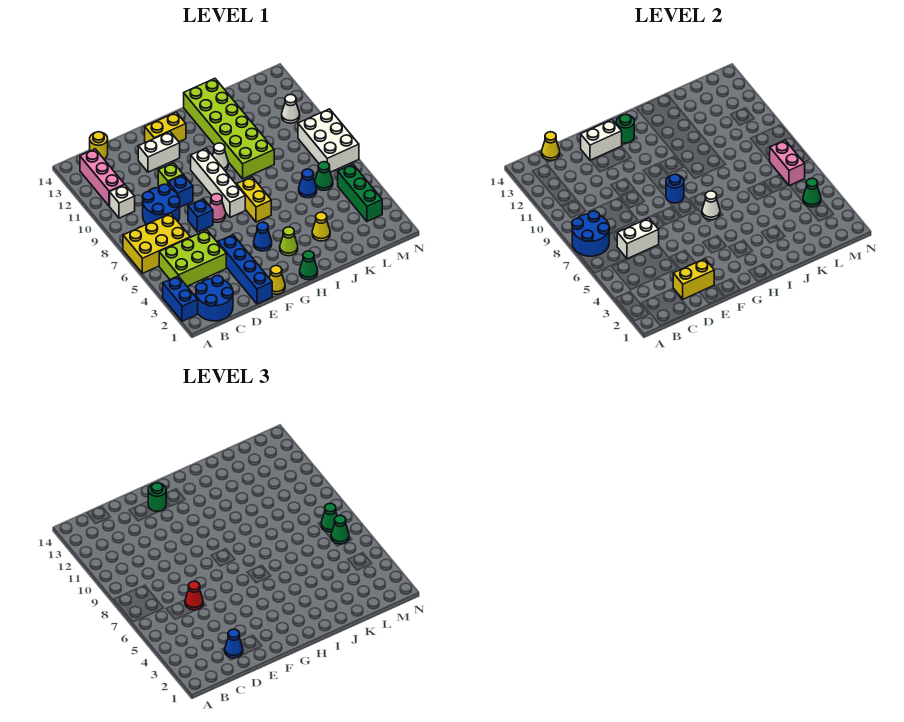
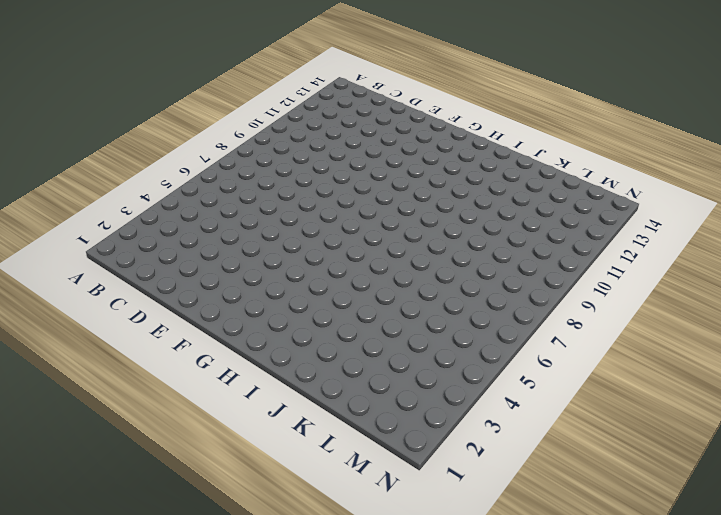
none -> blue brick A2:A3 level 1
none -> yellow brick A6:C7 level 1
none -> blue round brick B1:C2 level 1
none -> lime brick B4:D5 level 1

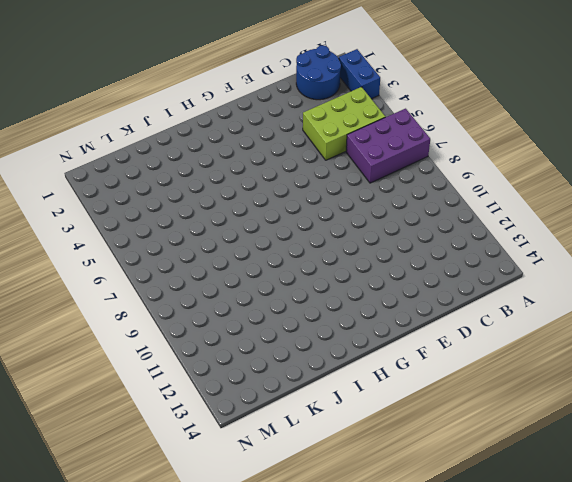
purple brick A6:C7 level 1 -> yellow brick A6:C7 level 1
none -> white brick B10 level 1
none -> pink brick B11:B13 level 1
none -> blue round brick C8:D9 level 1
none -> yellow round brick C14 level 1

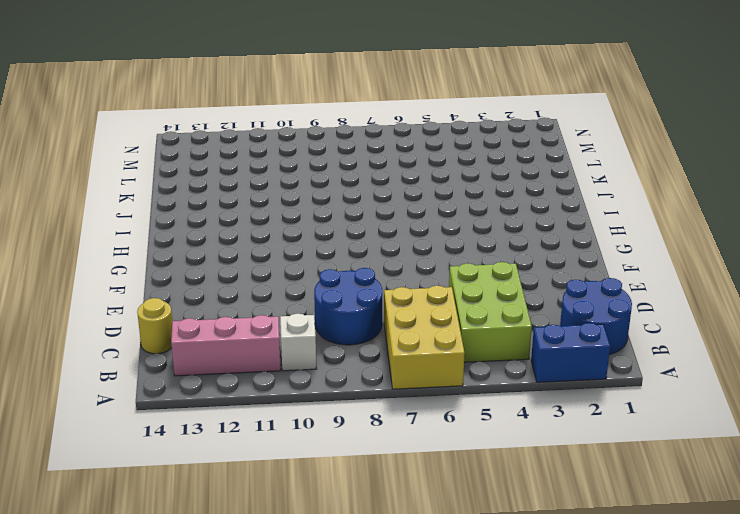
none -> blue brick E1:E4 level 1
none -> blue brick E7 level 1
none -> blue brick E9 level 1
none -> lime brick E10 level 1

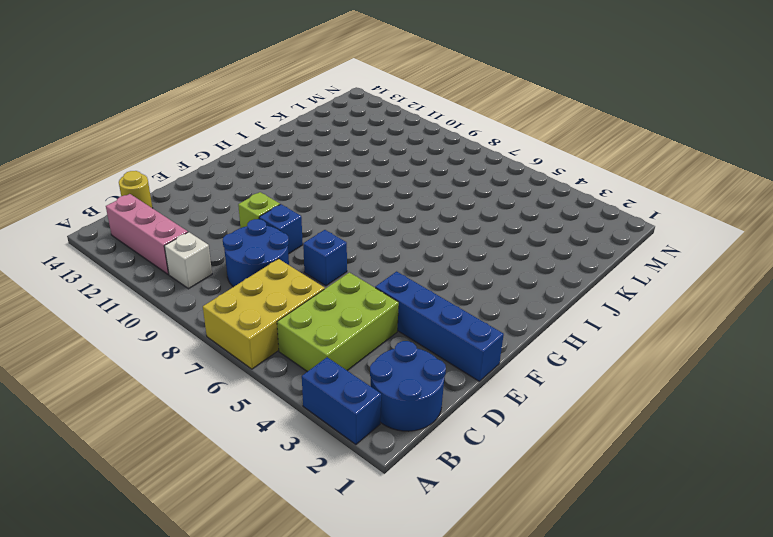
none -> white brick E12:F12 level 1
none -> yellow cone F1 level 1
none -> pink cone F7 level 1
none -> yellow brick F13:G13 level 1

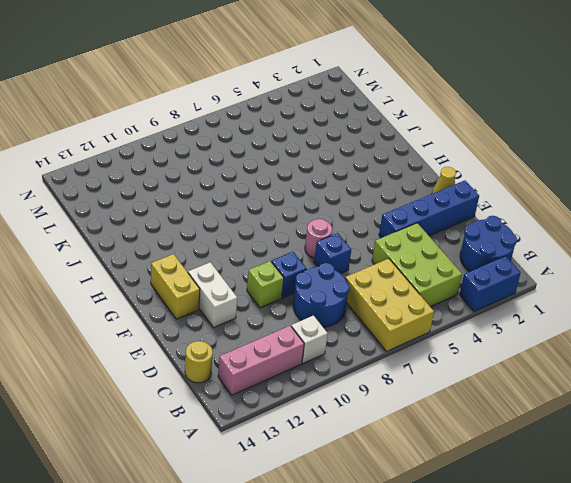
pink round brick F7 level 1 -> pink cone F7 level 1
none -> blue cone G4 level 1
none -> white brick G7:G10 level 1
none -> green cone H1 level 1
none -> lime cone H3 level 1

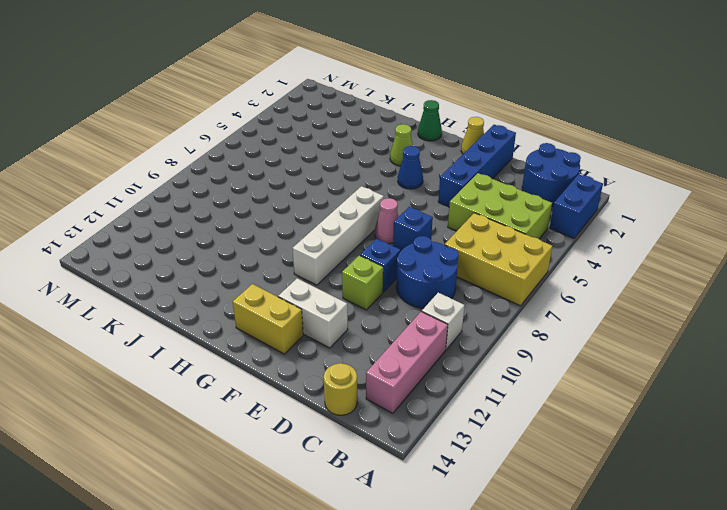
none -> yellow brick H6:H7 level 1
none -> white cone H10 level 1
none -> lime brick I9:J14 level 1
none -> yellow cone J3 level 1

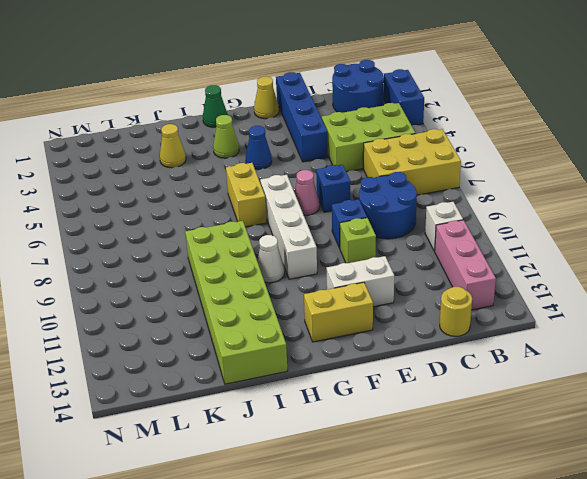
none -> blue cone K6 level 1
none -> green cone L6 level 1
none -> green brick M3:M5 level 1
none -> white brick M7:N9 level 1

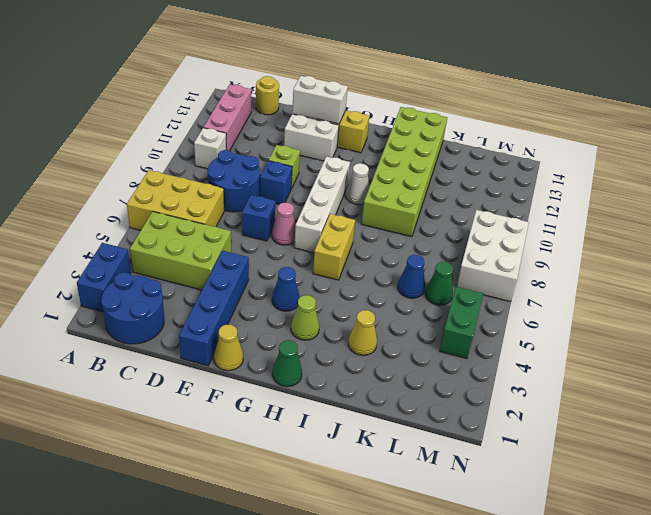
green brick M4:M5 level 1 -> green brick M3:M5 level 1
none -> white cone M11 level 1
none -> blue round brick A7:B8 level 2
none -> white brick C6:D6 level 2
none -> yellow cone C14 level 2

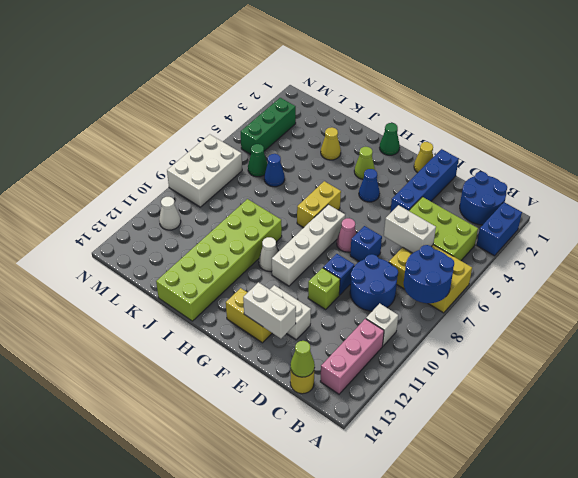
lime cone C14 level 2 -> yellow cone C14 level 2
none -> yellow brick D2:E2 level 2
none -> blue round brick G8 level 2
none -> green round brick G13 level 2
none -> white cone H6 level 2

